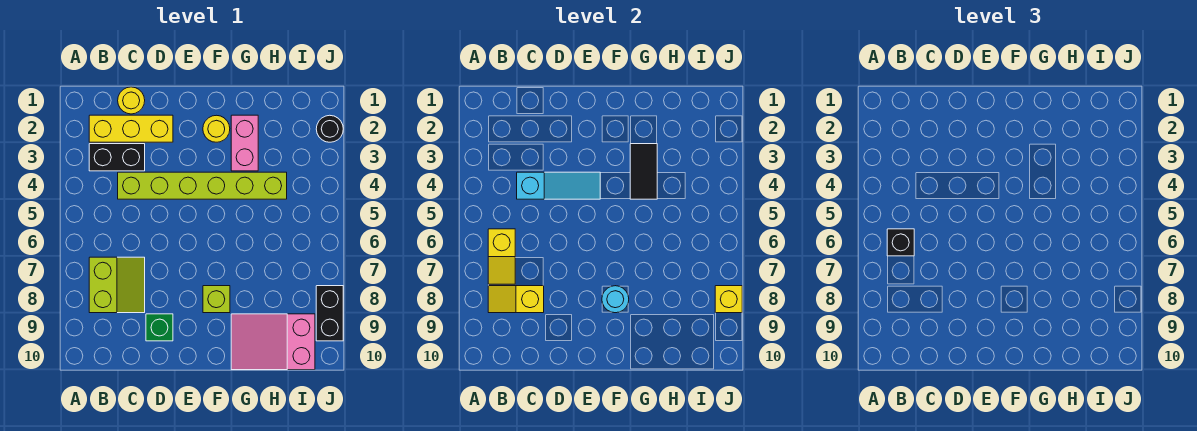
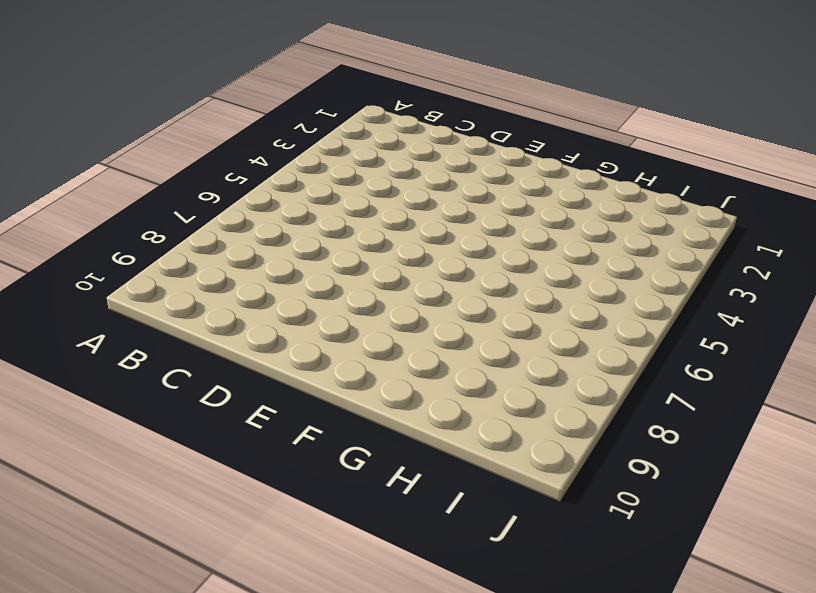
none -> yellow brick B2:D2 level 1
none -> black brick B3:C3 level 1
none -> lime slope B7:C8 level 1 top B

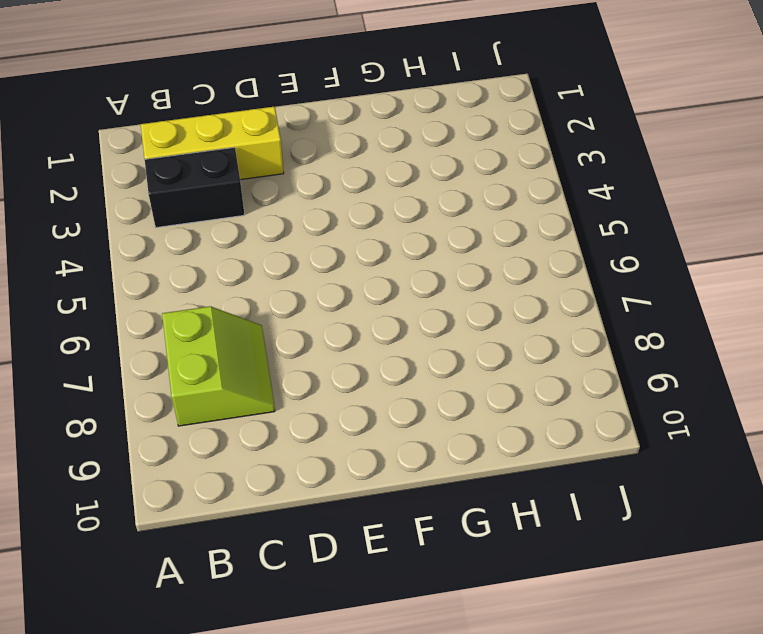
none -> yellow round brick C1 level 1
none -> lime brick C4:H4 level 1
none -> green brick D9 level 1

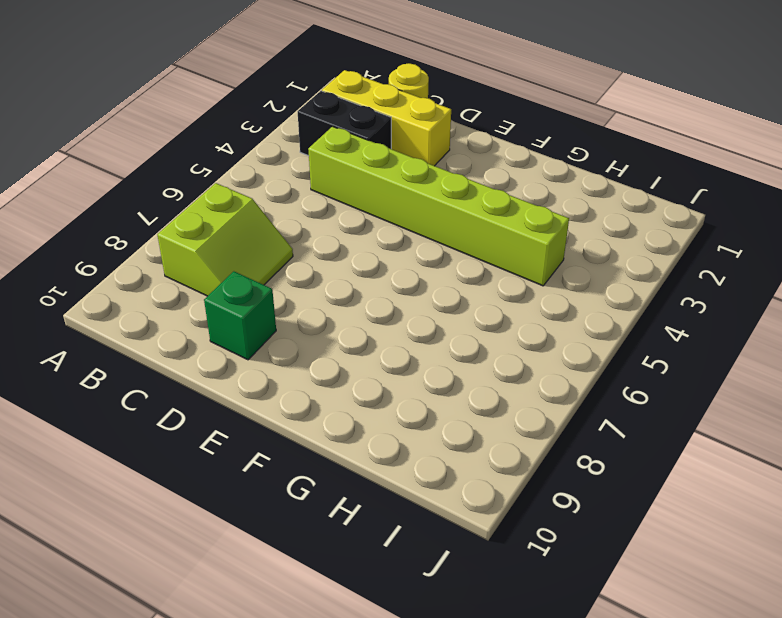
none -> yellow round brick F2 level 1
none -> lime brick F8 level 1
none -> pink brick G2:G3 level 1

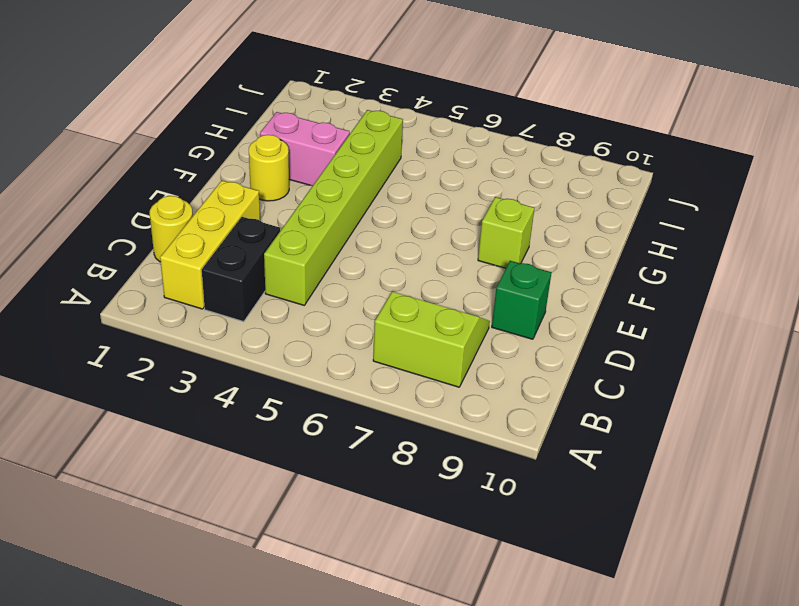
none -> pink slope G9:I10 level 1 top I
none -> black round brick J2 level 1
none -> black brick J8:J9 level 1

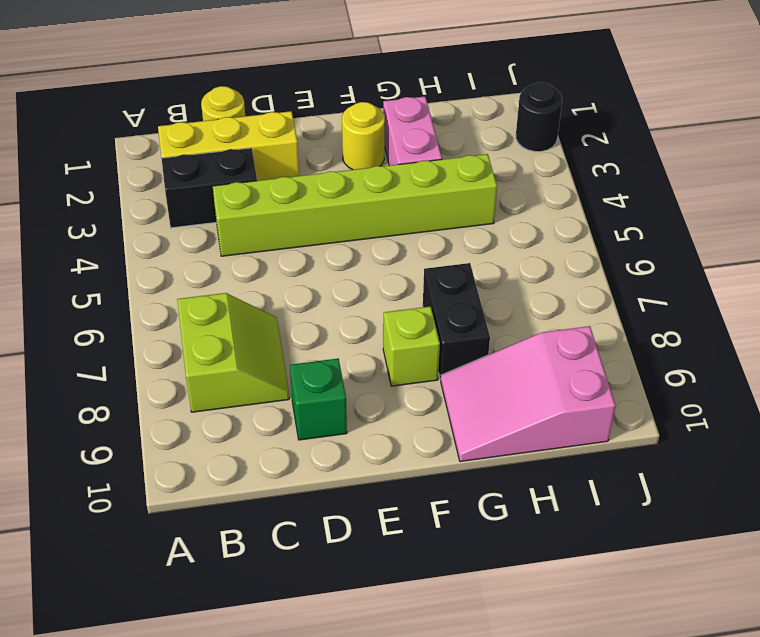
black brick G7:G8 level 1 -> black brick J8:J9 level 1
none -> yellow slope B6:B7 level 2 top 6
none -> yellow slope B8:C8 level 2 top C
none -> cyan slope C4:E4 level 2 top C

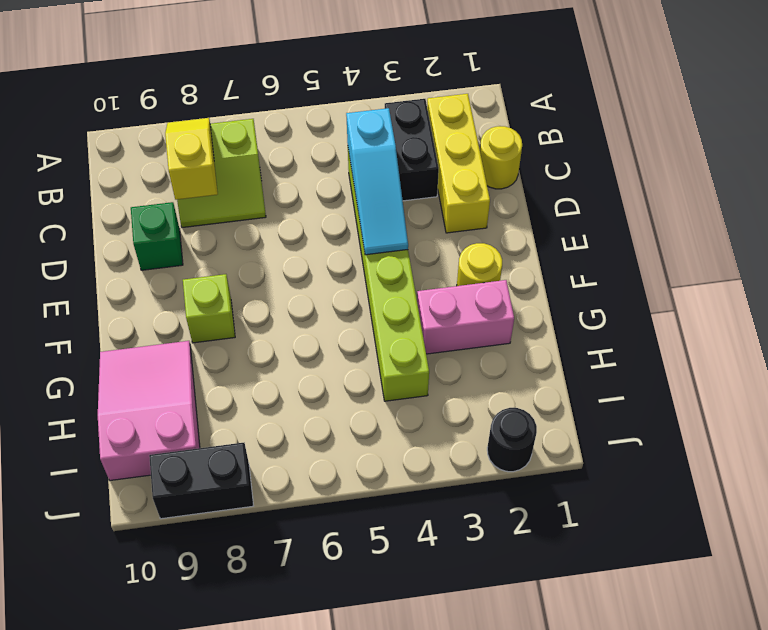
none -> yellow slope B6:B7 level 2 top 6
none -> cyan round brick F8 level 2
none -> black tile G3:G4 level 2

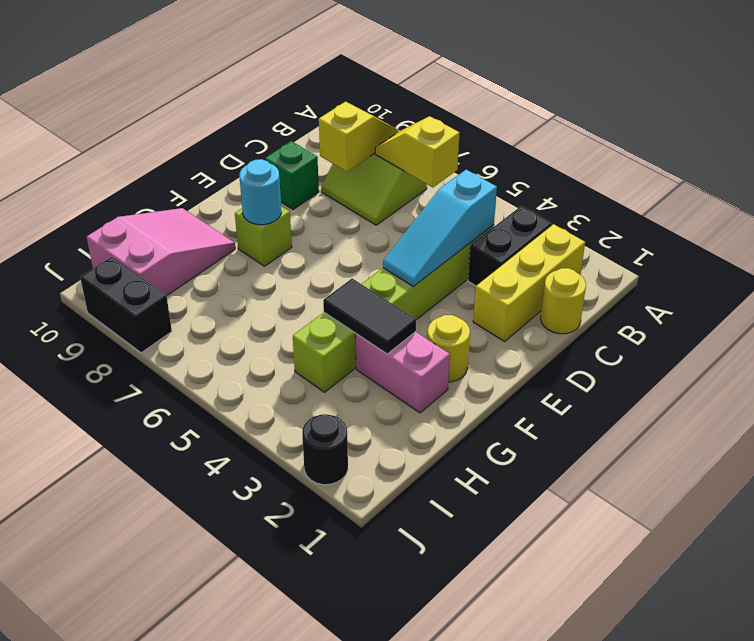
none -> yellow brick J8 level 2
none -> black brick B6 level 3

